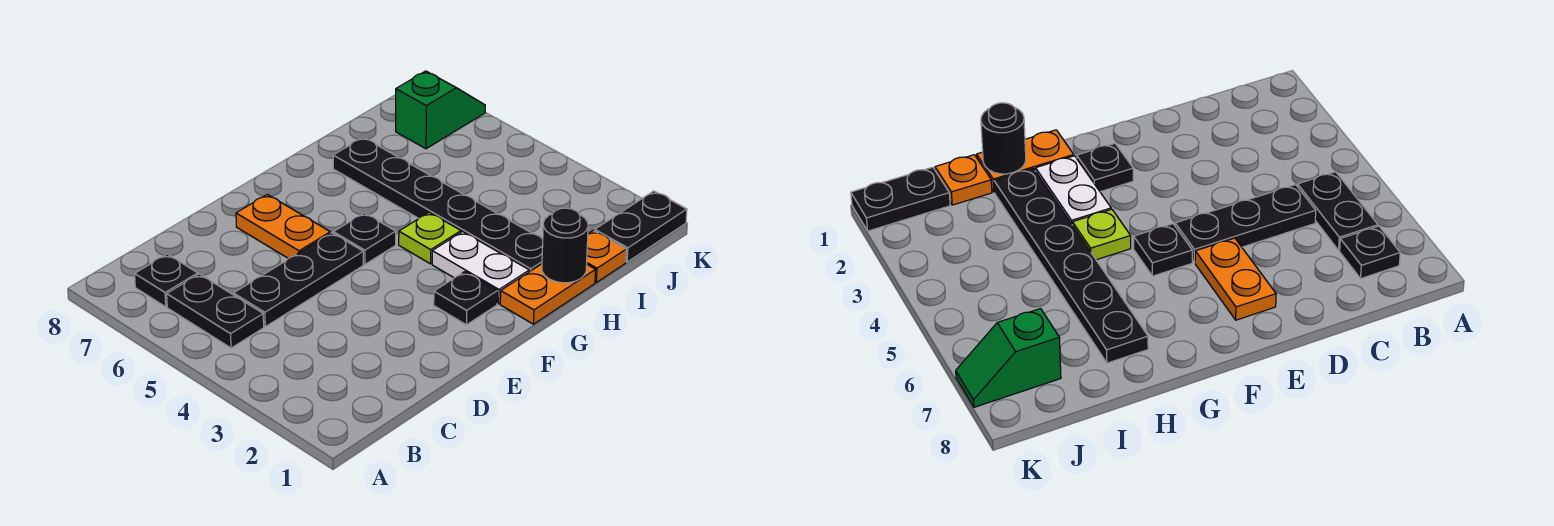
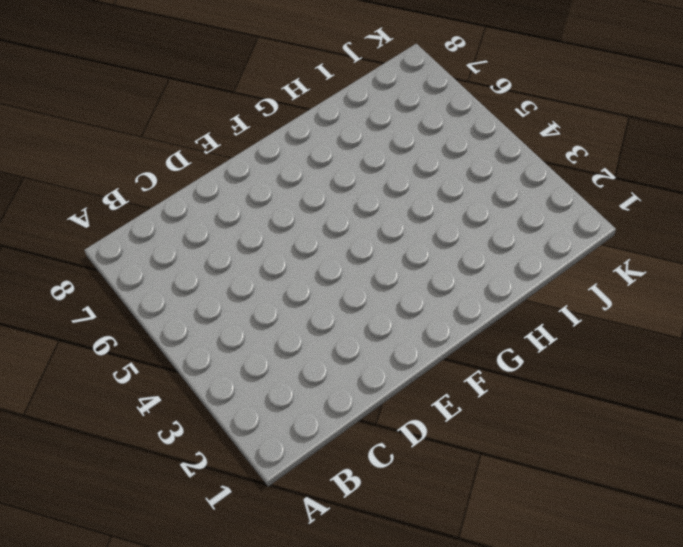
none -> black plate B5:B6 level 1
none -> black plate B7 level 1
none -> black plate C5:E5 level 1

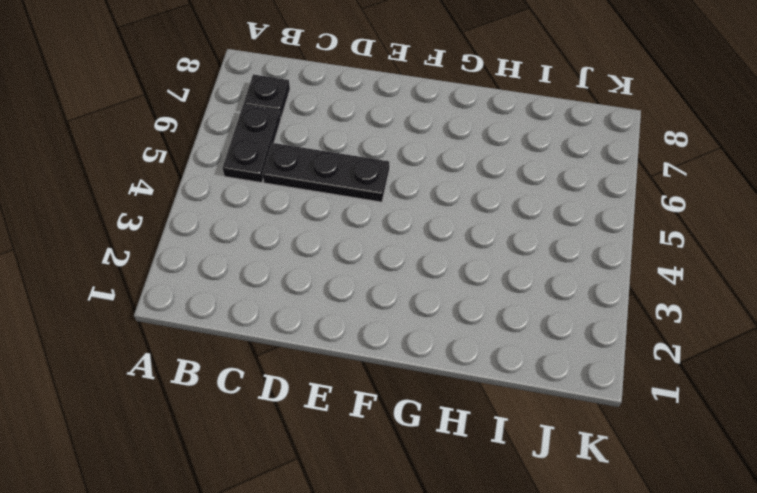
none -> orange plate E6:E7 level 1
none -> black plate F2 level 1
none -> black plate F5 level 1

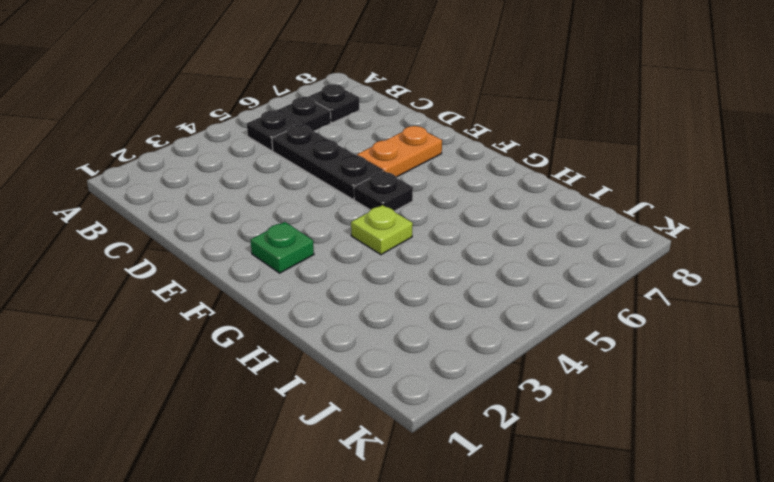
green plate F2 level 1 -> black plate F2 level 1
none -> orange plate G1:H1 level 1
none -> white plate G2:G3 level 1
none -> black plate H2:H7 level 1

